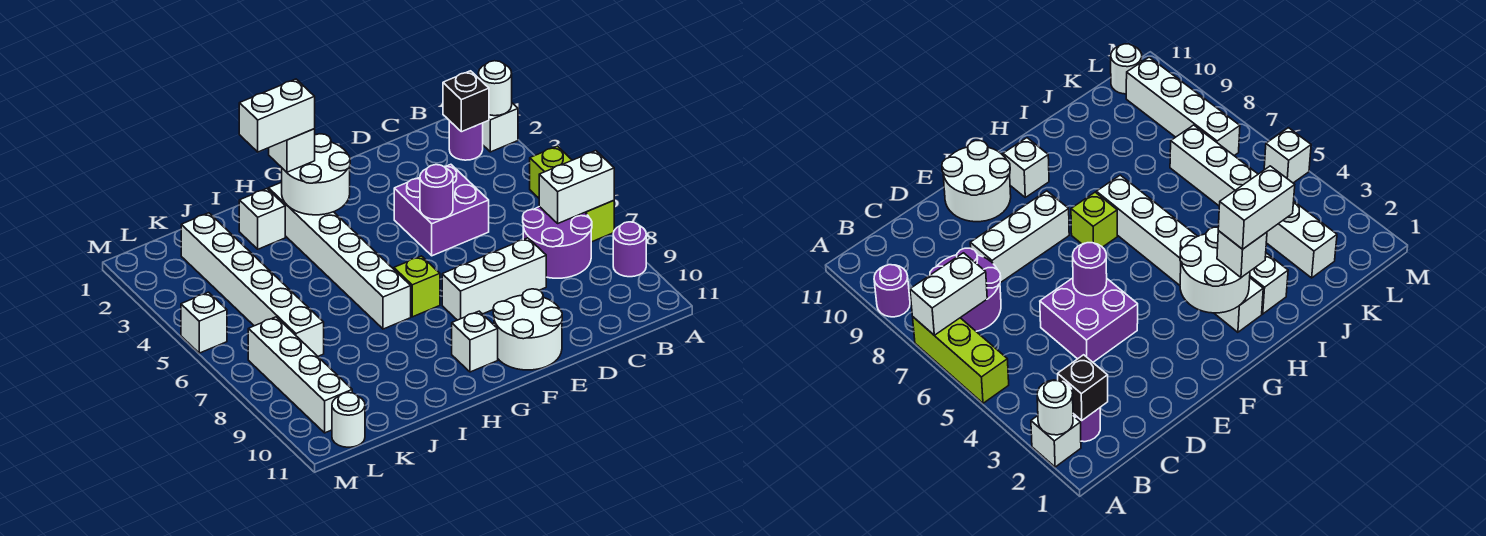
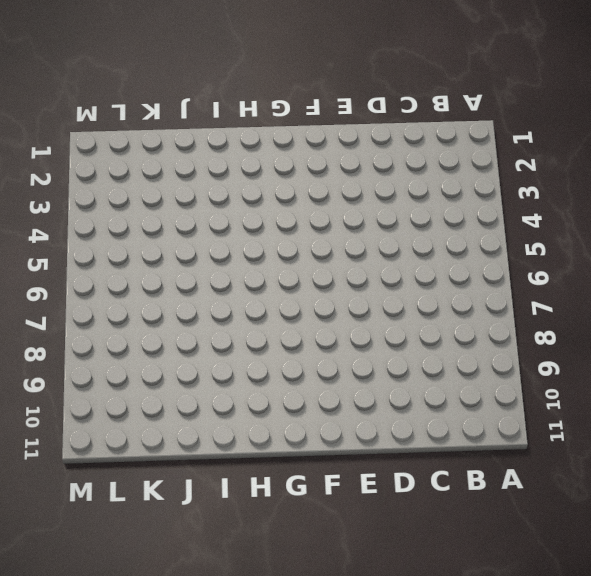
none -> white brick A2 level 1
none -> lime brick A5:A7 level 1
none -> purple round brick A9 level 1

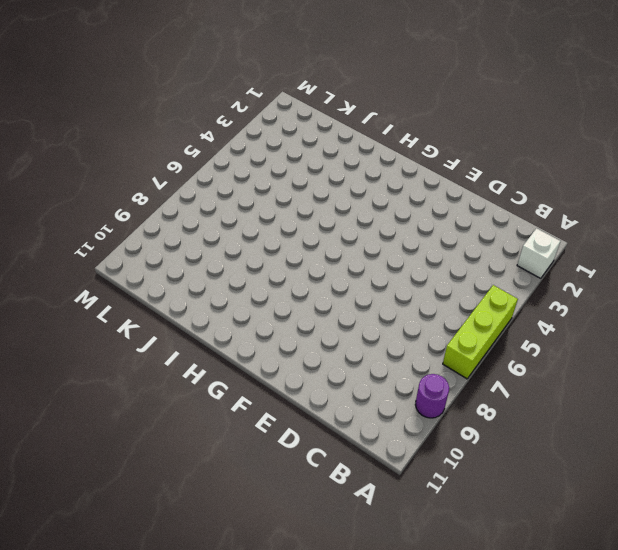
none -> purple round brick B2 level 1
none -> purple round brick B7:C8 level 1
none -> purple brick D4:E5 level 1

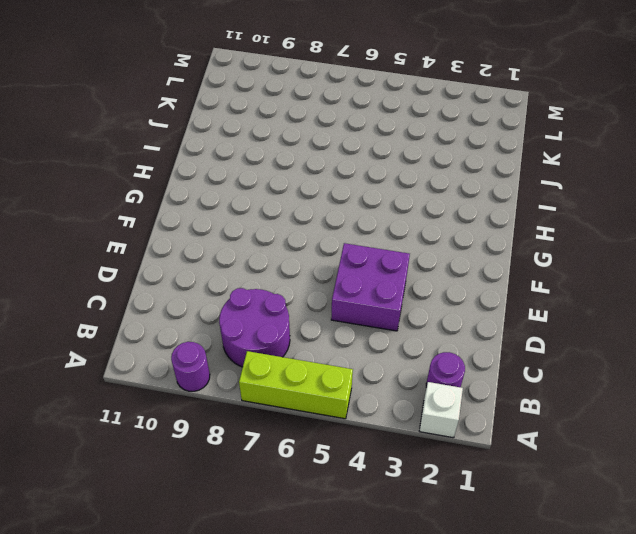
none -> white brick D8:F8 level 1
none -> white round brick E10:F11 level 1
none -> lime brick G7 level 1

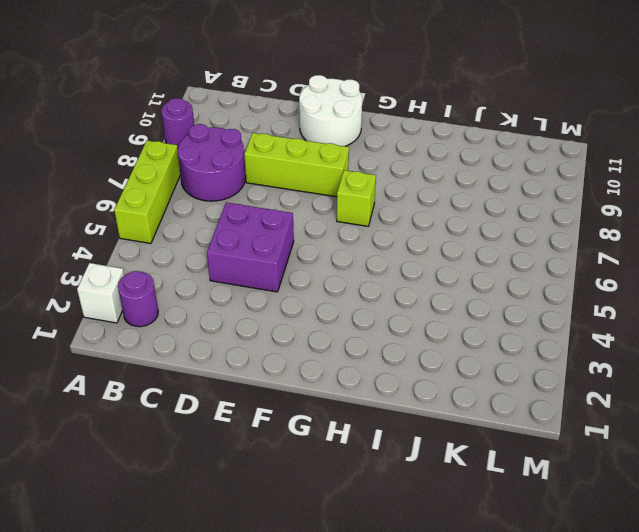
lime brick D8:F8 level 1 -> white brick D8:F8 level 1
none -> white brick G10 level 1
none -> white brick H2:H7 level 1
none -> white brick I2 level 1

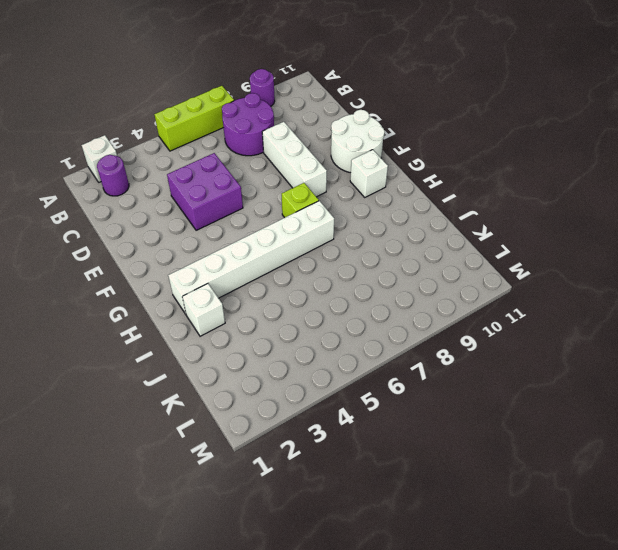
none -> white brick K2:K7 level 1
none -> white brick L7:L10 level 1
none -> white round brick L11 level 1

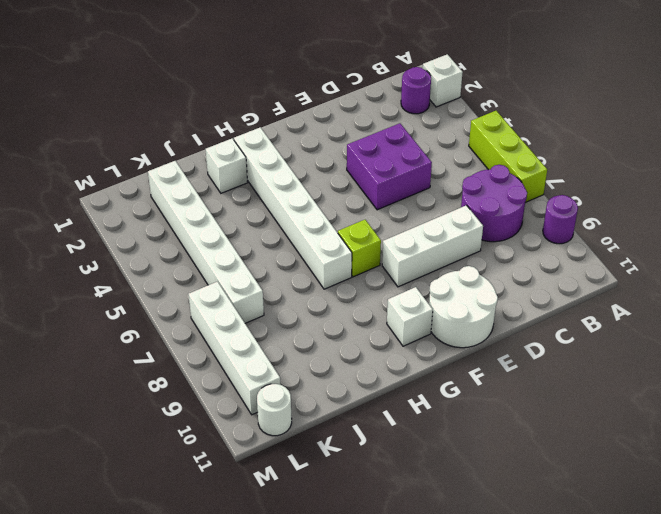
none -> white brick M5 level 1
none -> white round brick A2 level 2
none -> white brick A7:B7 level 2

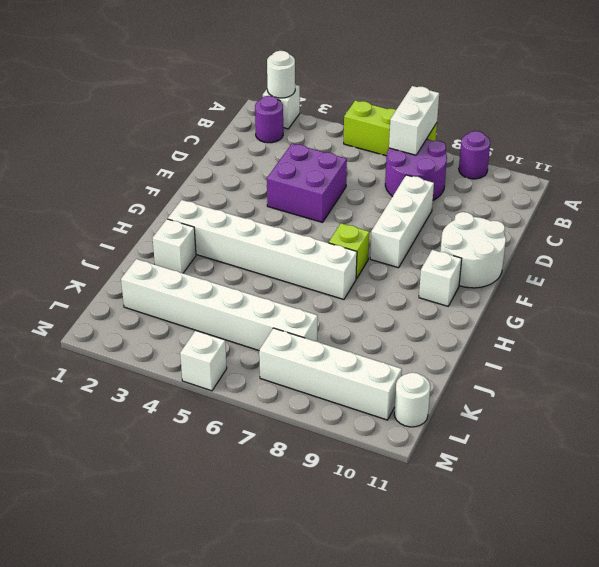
none -> black brick B2 level 2
none -> purple round brick E5 level 2
none -> white round brick G2:H3 level 2

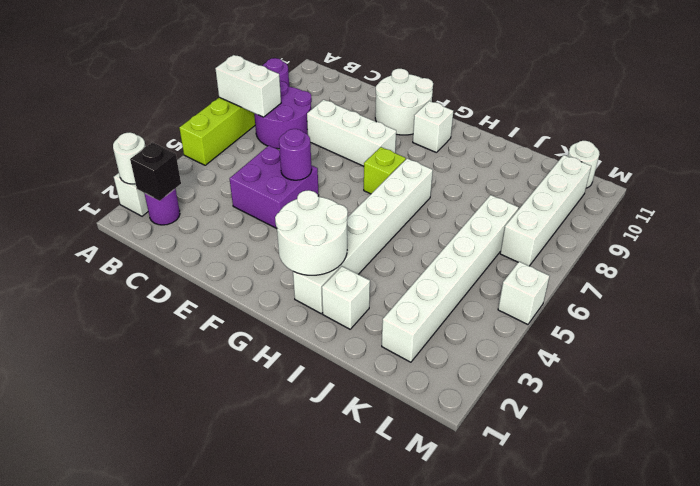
none -> white brick H2 level 3
none -> white brick H2:I2 level 4

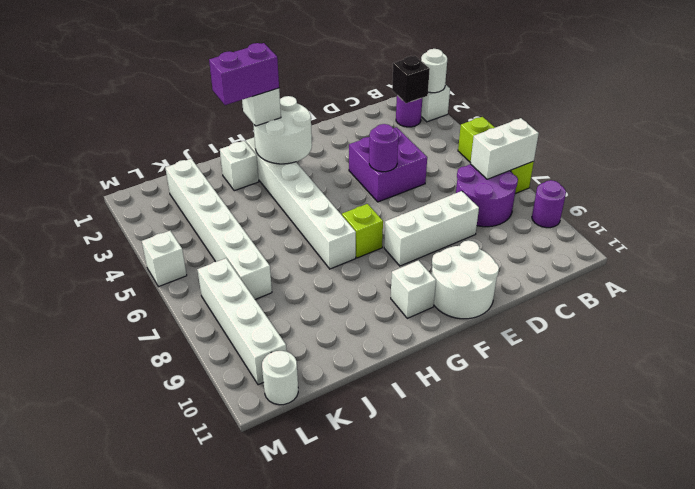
purple brick H2:I2 level 4 -> white brick H2:I2 level 4

